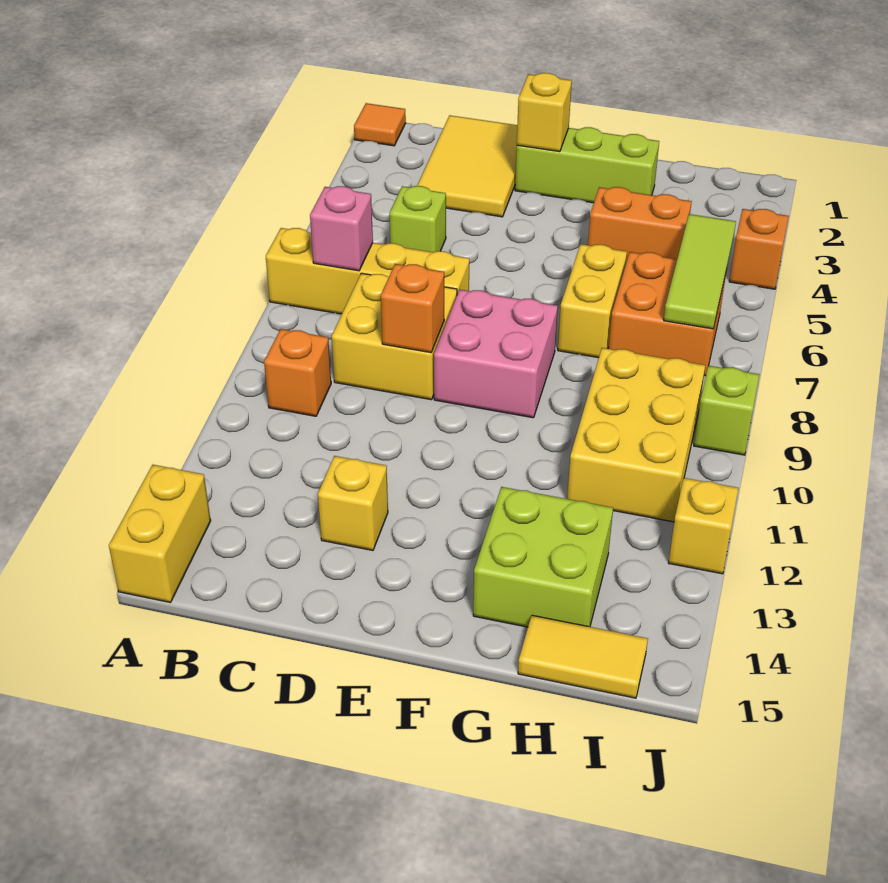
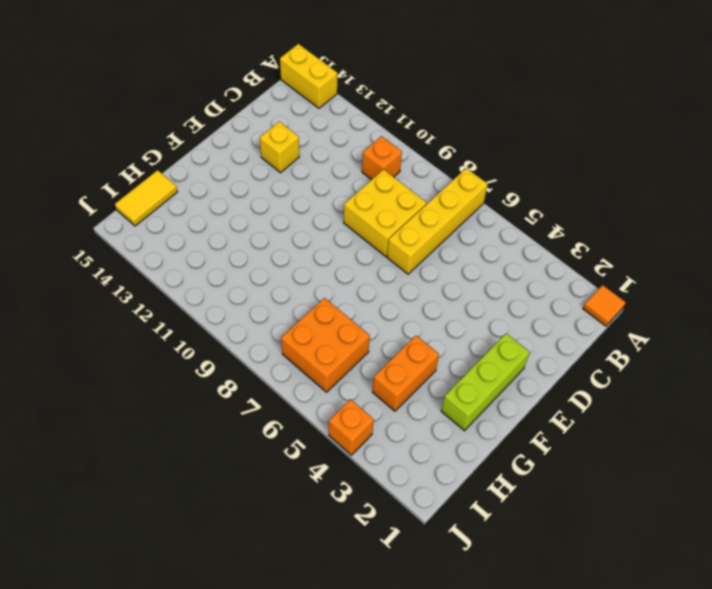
none -> yellow tile C1:D3 level 1
none -> lime brick C5 level 1
none -> pink brick E8:F9 level 1

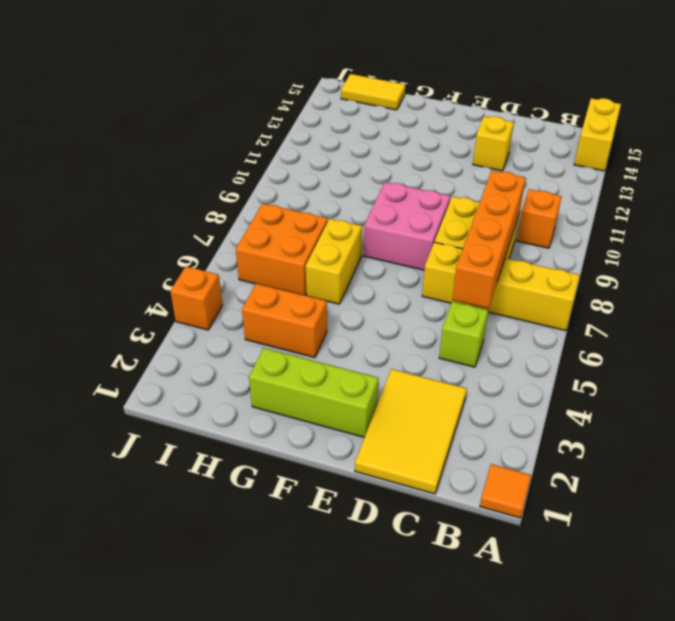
orange brick C6:C9 level 2 -> none
none -> lime brick G13:H14 level 1
none -> yellow brick H9:I11 level 1
none -> lime brick J9 level 1

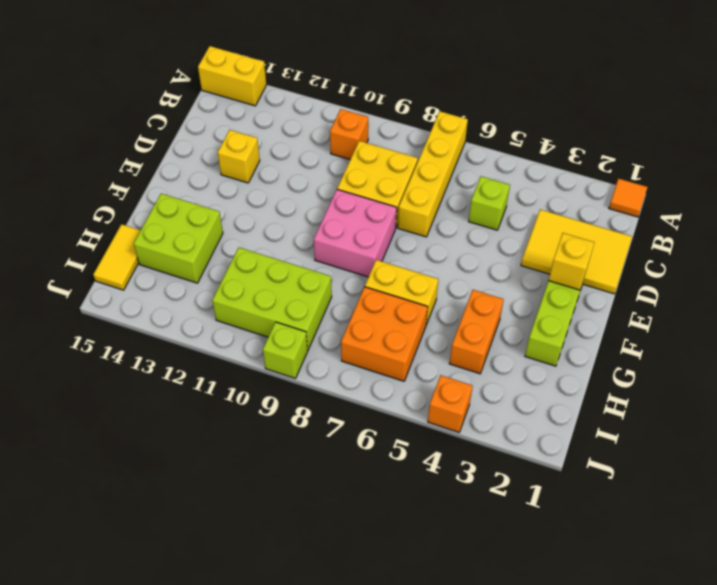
lime brick H9:I11 level 1 -> yellow brick H9:I11 level 1
none -> yellow brick J12 level 1
none -> pink brick B7 level 2
none -> orange brick D9 level 2

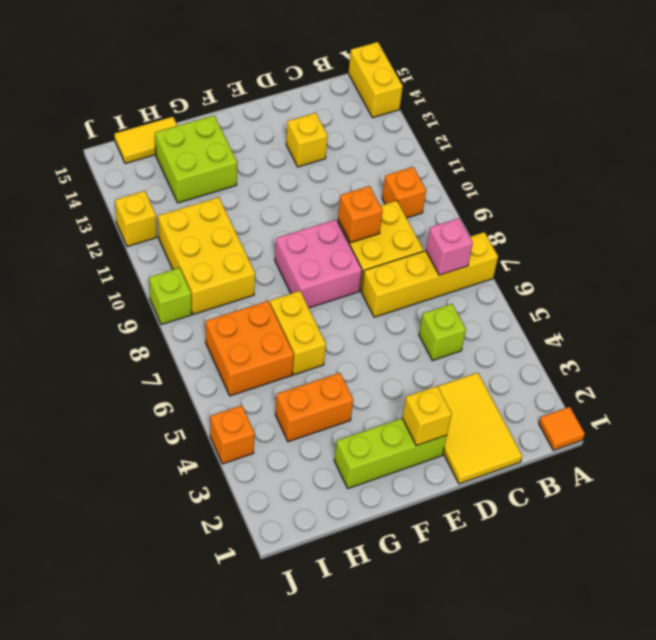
none -> lime tile I5:I7 level 2

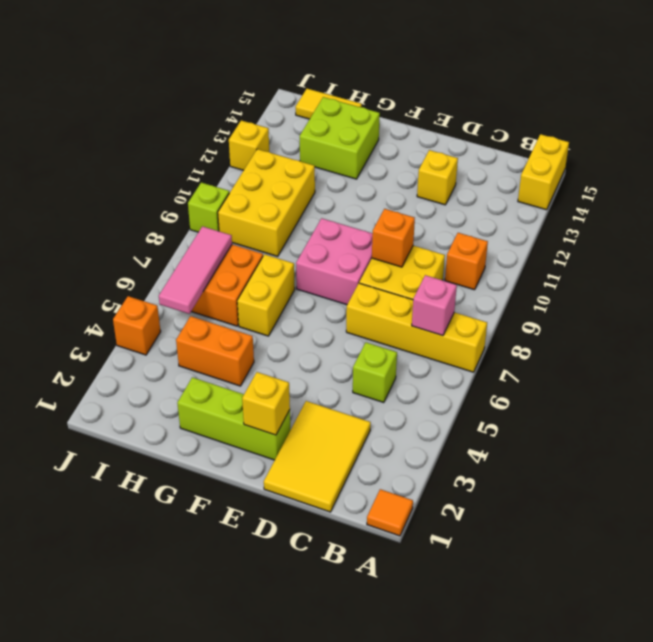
pink tile I5:I7 level 2 -> lime tile I5:I7 level 2

